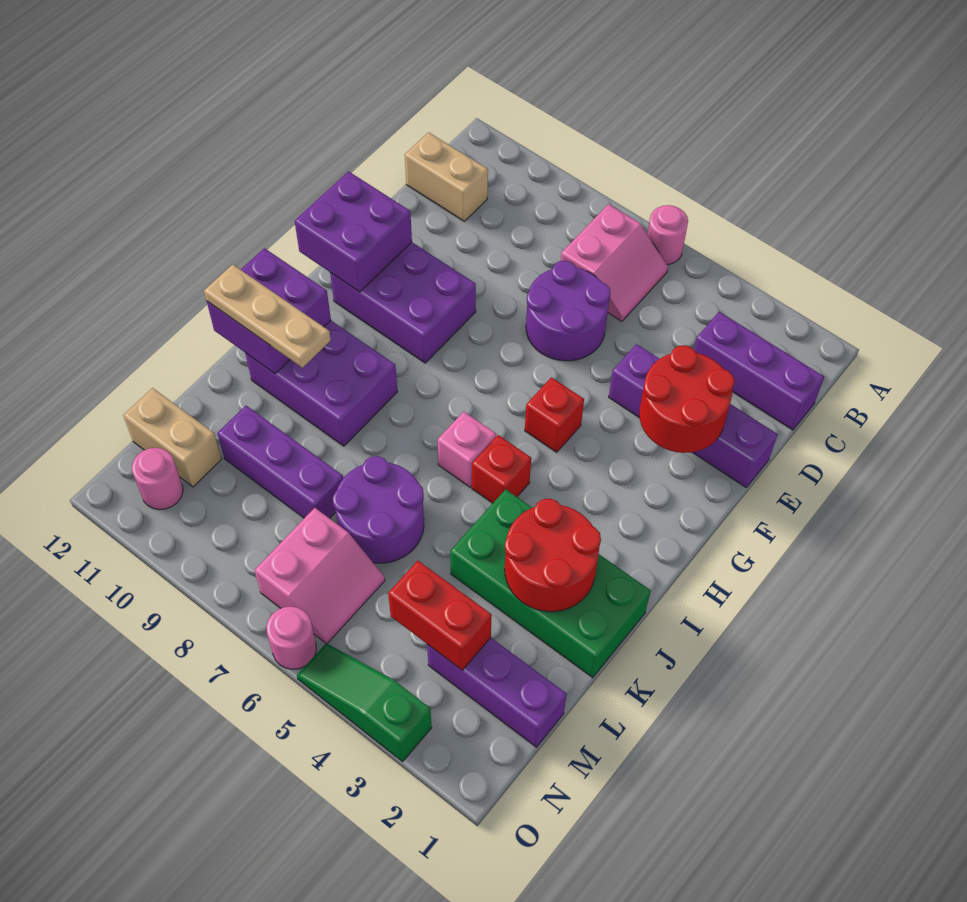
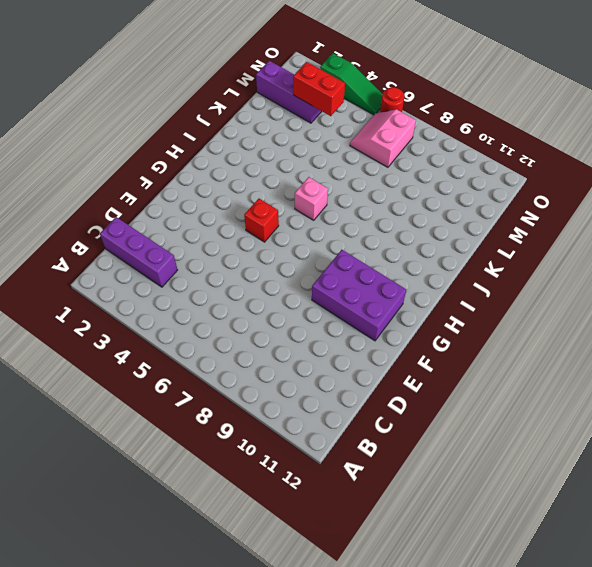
red round brick O6 level 1 -> pink round brick O6 level 1
none -> pink round brick A6 level 1
none -> pink slope B6:C7 level 1 top 7
none -> tan brick C11:C12 level 1

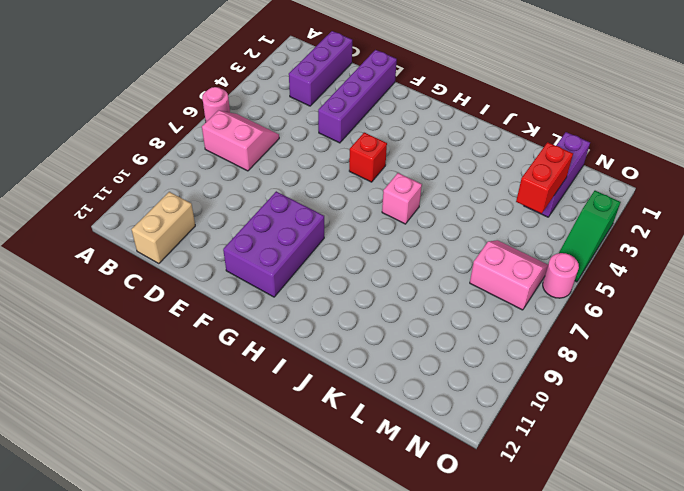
none -> purple round brick D6:E7 level 1
none -> red brick I5 level 1
none -> purple brick I9:J11 level 1

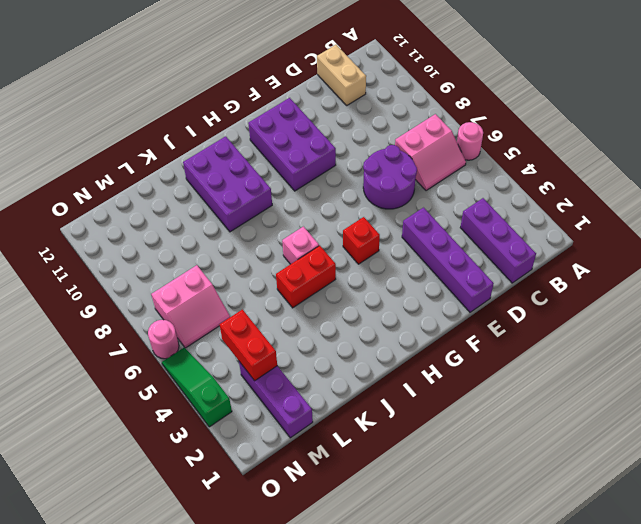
red brick I5:J5 level 1 -> red brick I5 level 1
none -> green brick J1:K4 level 1
none -> purple round brick K6:L7 level 1
none -> purple brick L8:L10 level 1

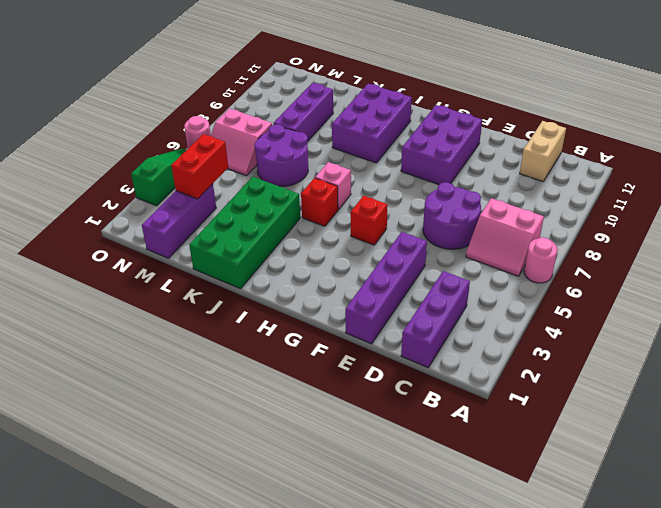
none -> tan brick M11:M12 level 1
none -> pink round brick N11 level 1
none -> red round brick E2:F3 level 2

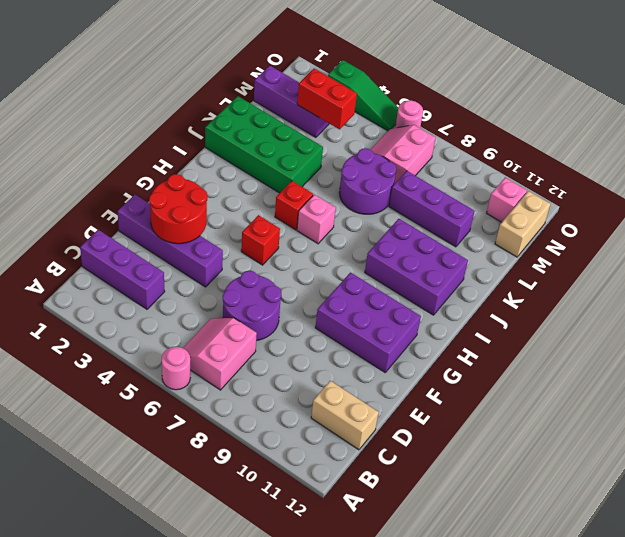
tan brick M12:N12 level 1 -> tan brick M11:M12 level 1
pink brick N11 level 1 -> pink round brick N11 level 1
none -> purple brick F11:G12 level 2
none -> purple brick I11:J12 level 2
none -> red round brick J2:K3 level 2

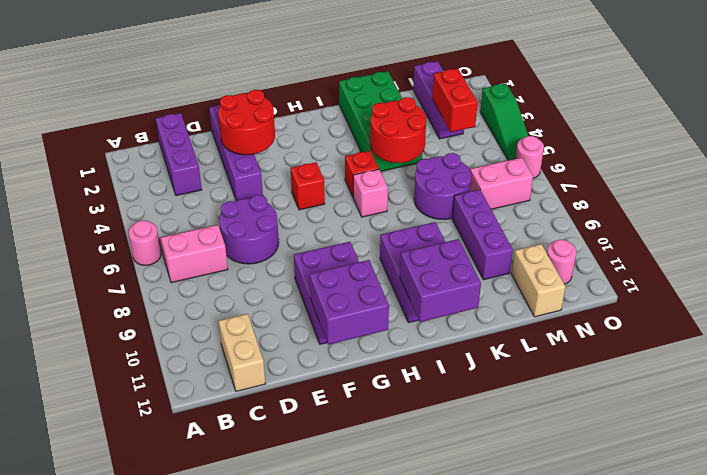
red round brick J4:K5 level 2 -> red round brick J2:K3 level 2
none -> tan plate J10:J12 level 3

